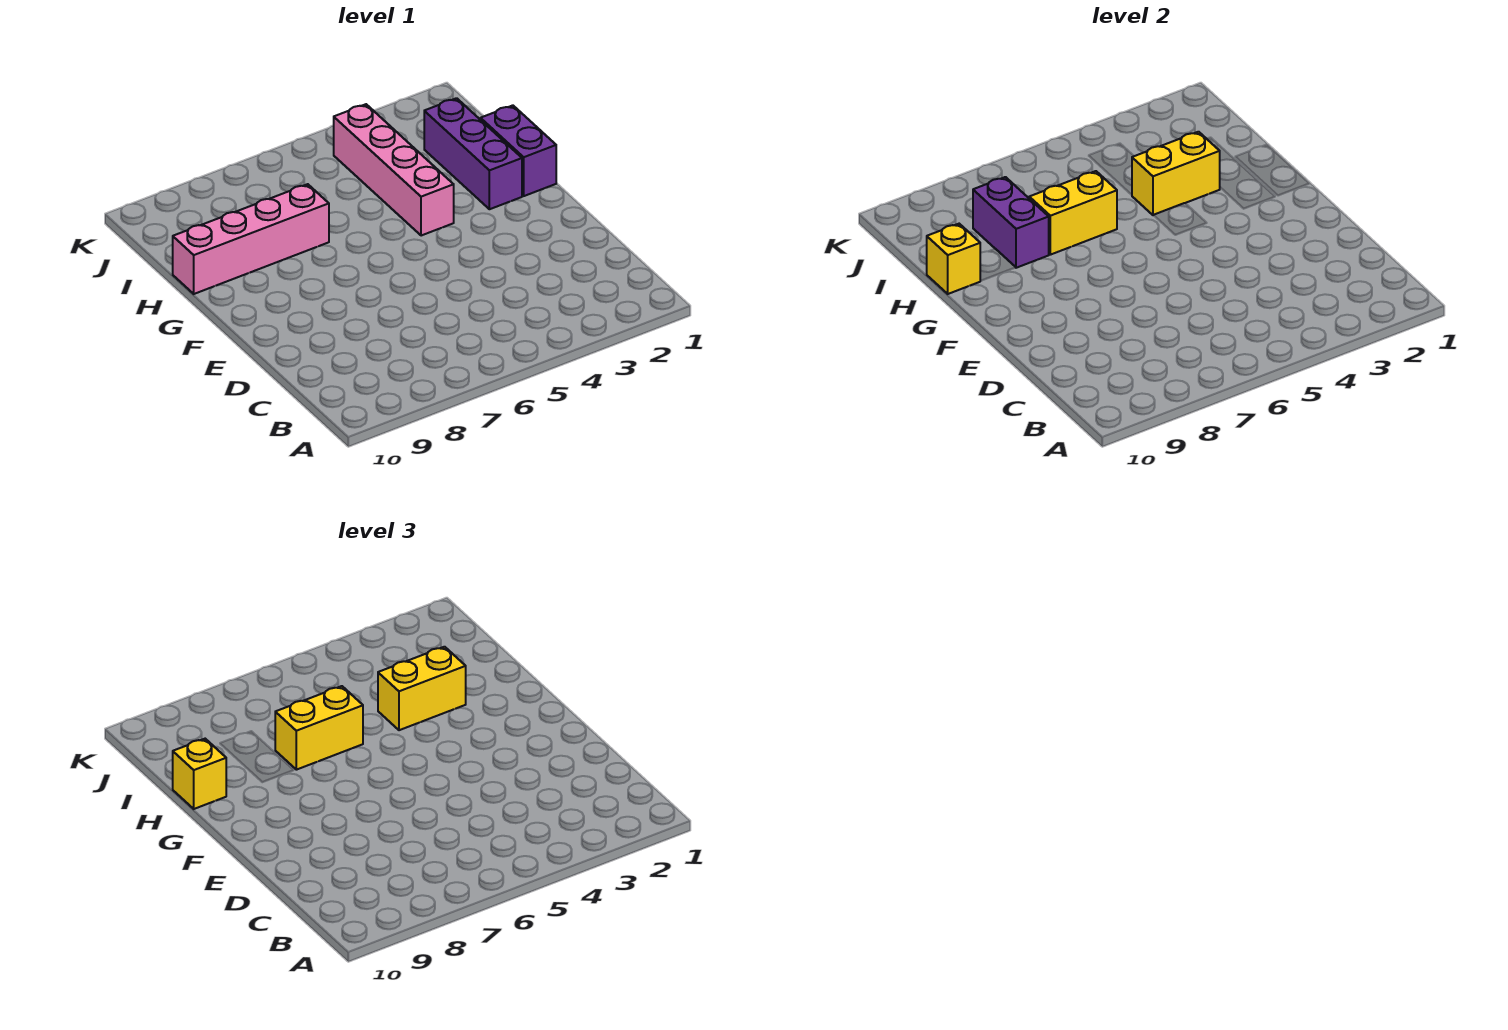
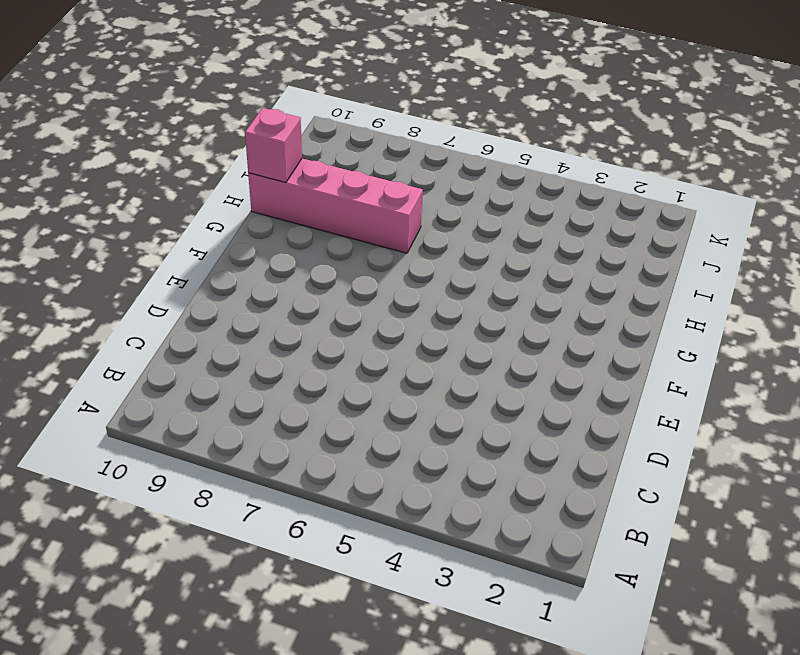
pink brick H10 level 2 -> yellow brick H10 level 2
none -> purple brick G1:H1 level 1
none -> purple brick G2:I2 level 1

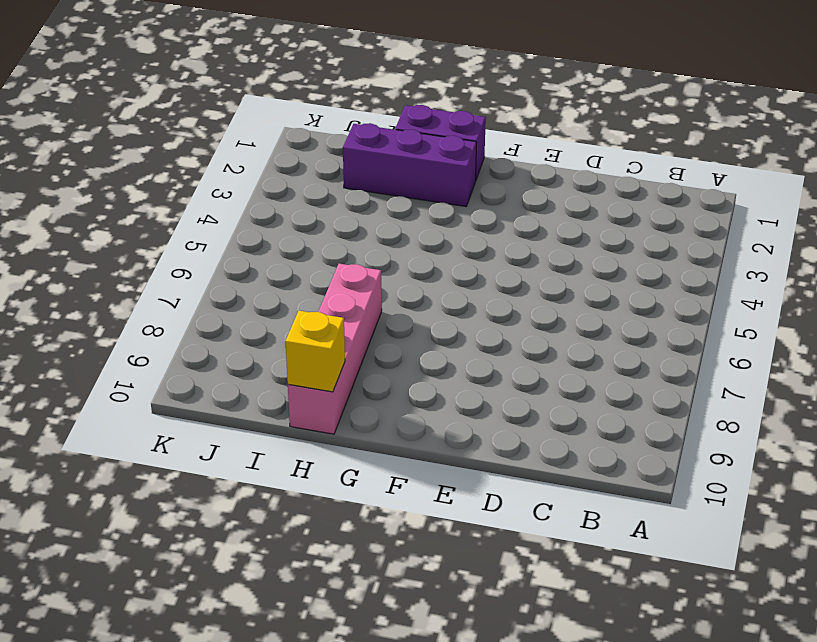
none -> pink brick G4:J4 level 1
none -> yellow brick H3:H4 level 2

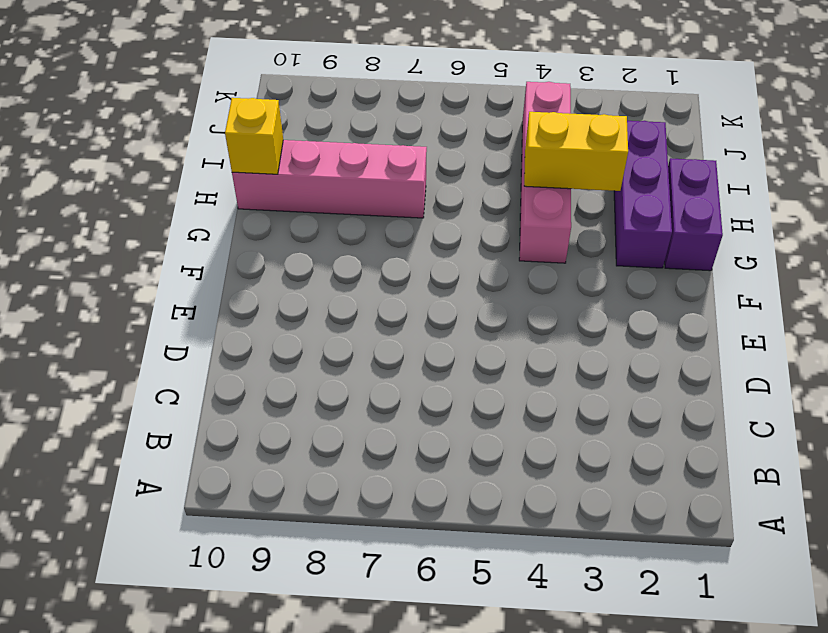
none -> yellow brick H6:H7 level 2
none -> purple brick H8:I8 level 2

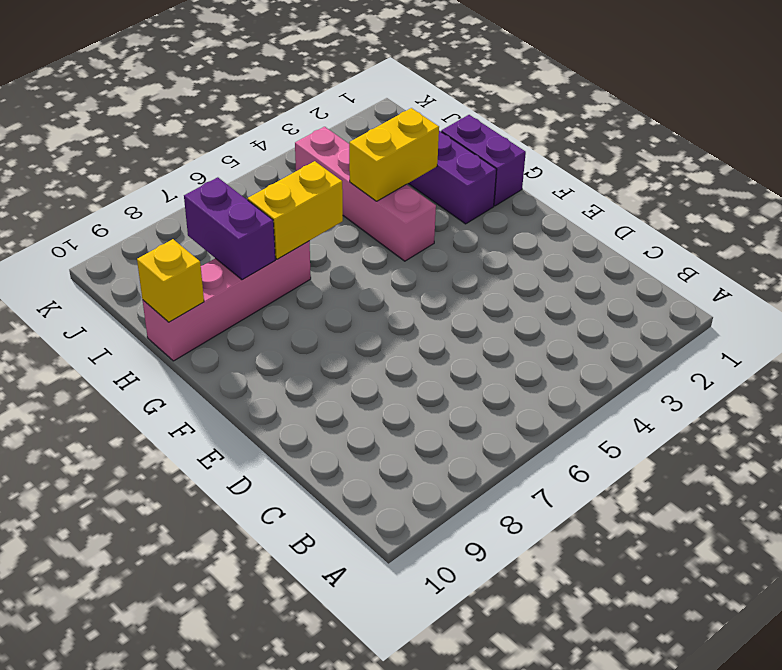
none -> yellow brick H3:H4 level 3
none -> yellow brick H6:H7 level 3

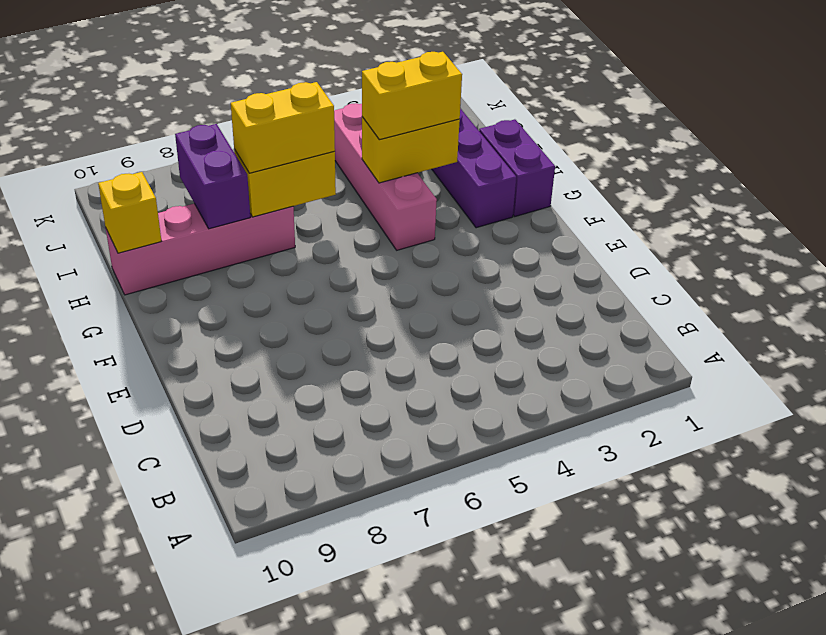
none -> yellow brick H10 level 3

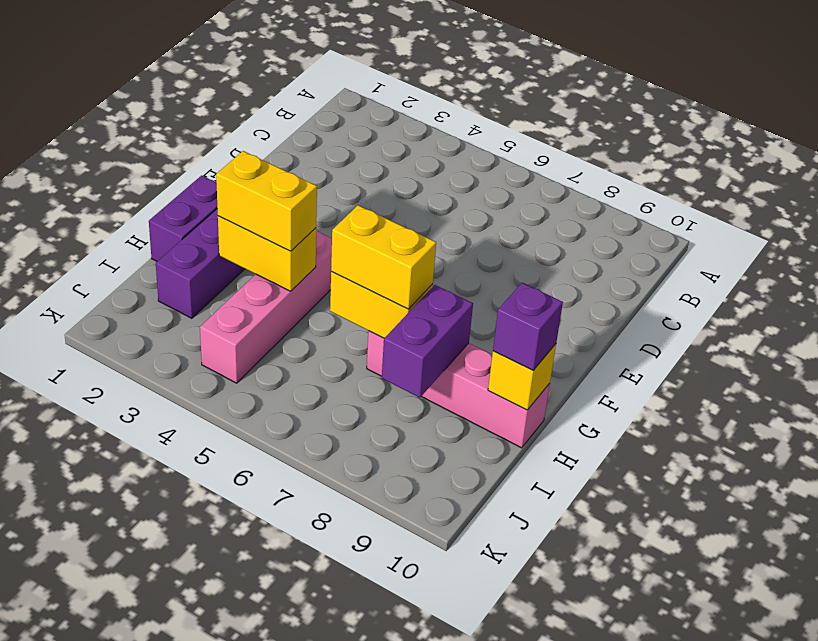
purple brick H10 level 3 -> yellow brick H10 level 3

